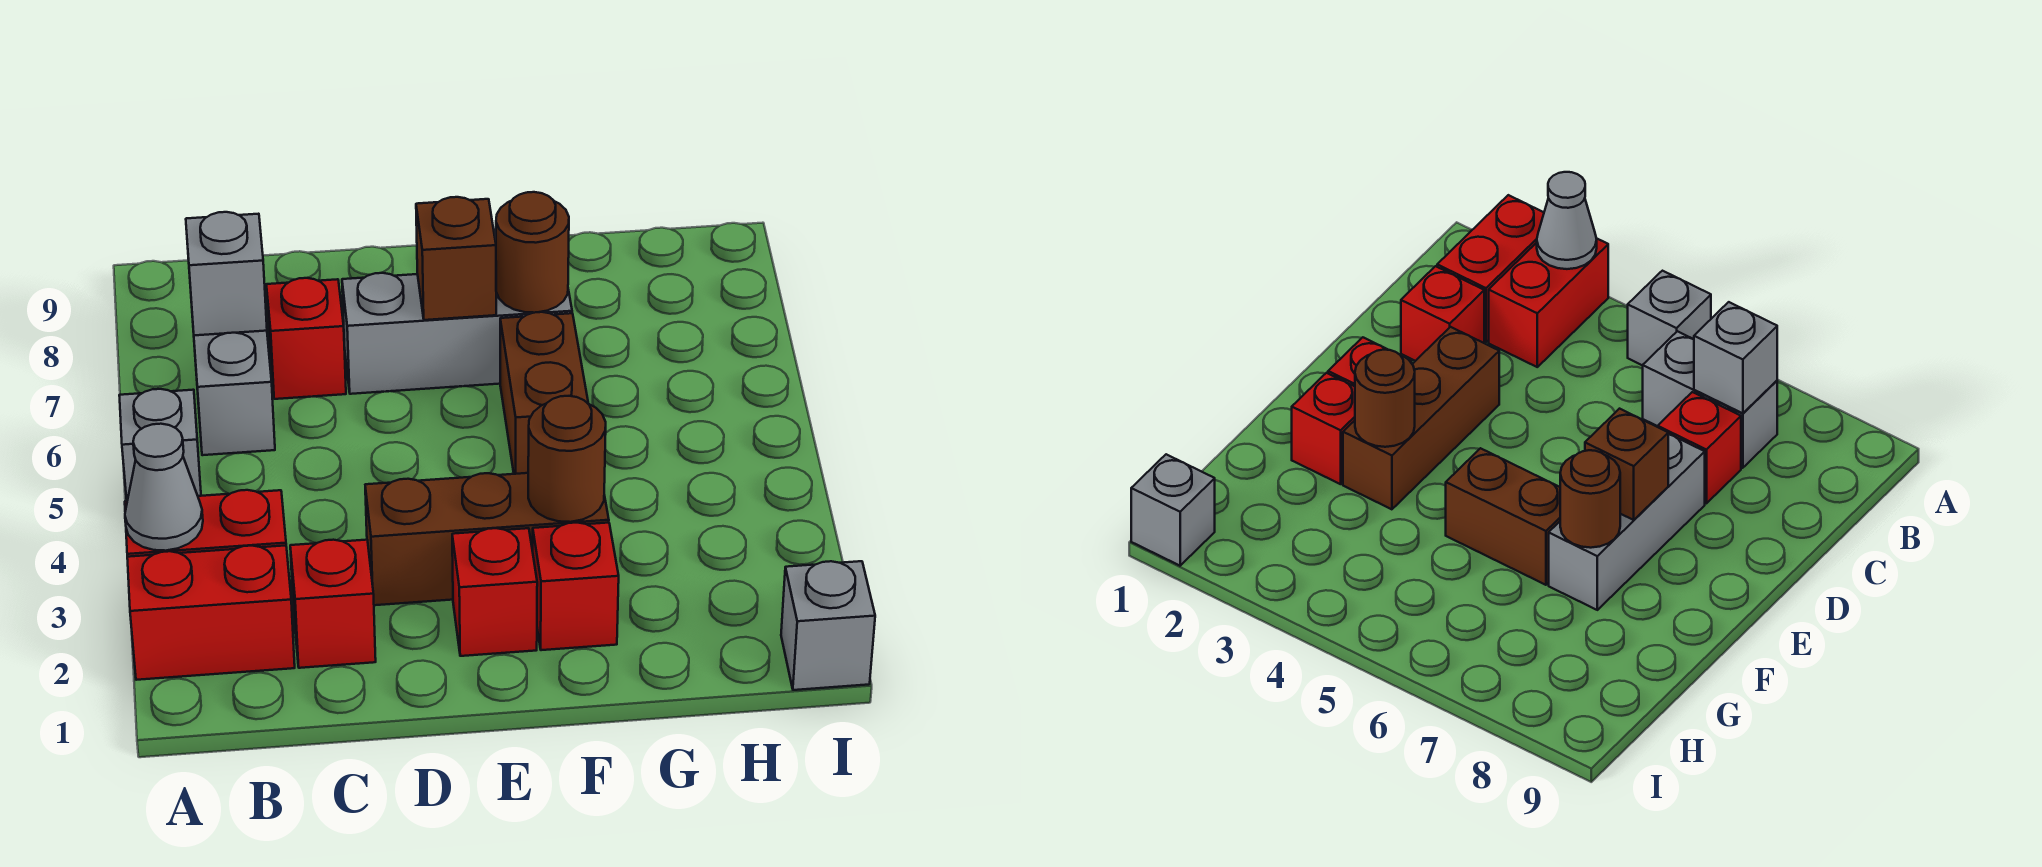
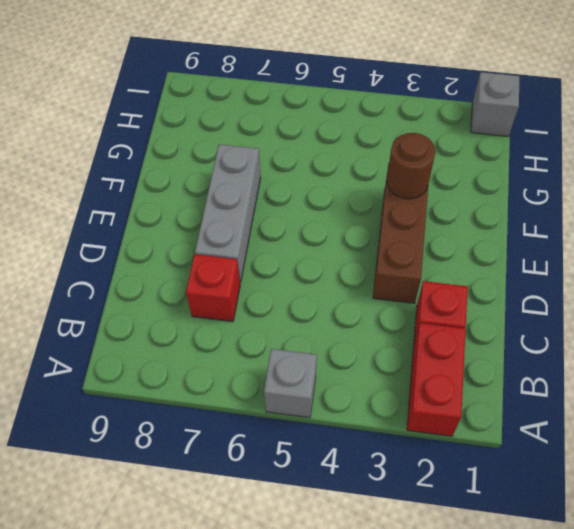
none -> red brick A3:B3 level 1
none -> grey brick B6:B7 level 1
none -> red brick E2 level 1

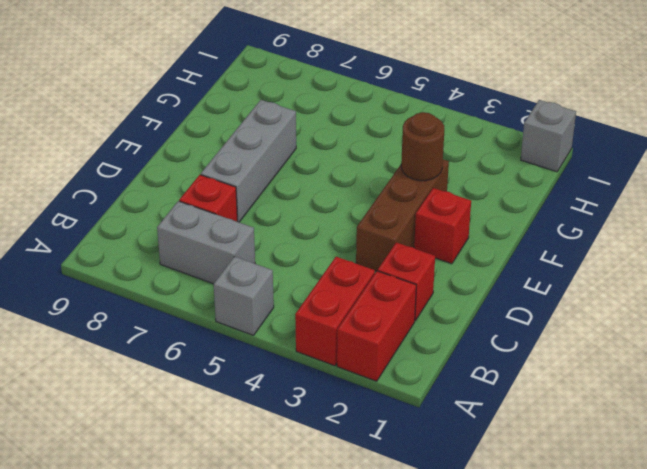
none -> red brick F2 level 1
none -> brown brick F5:F6 level 1
none -> grey cone A3 level 2

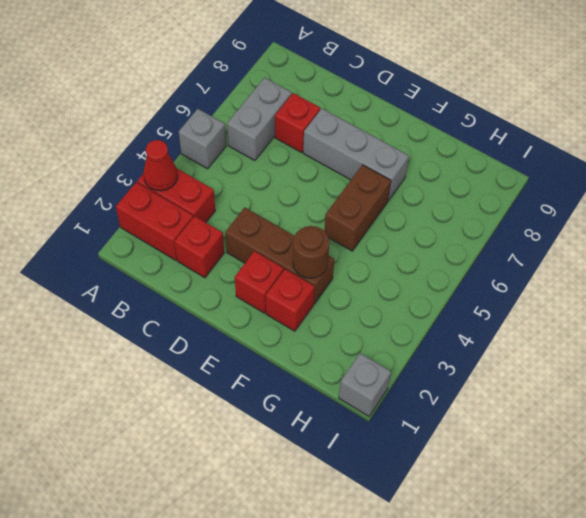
red cone A3 level 2 -> grey cone A3 level 2
none -> grey brick B7 level 2
none -> brown brick E7 level 2
none -> brown round brick F7 level 2

